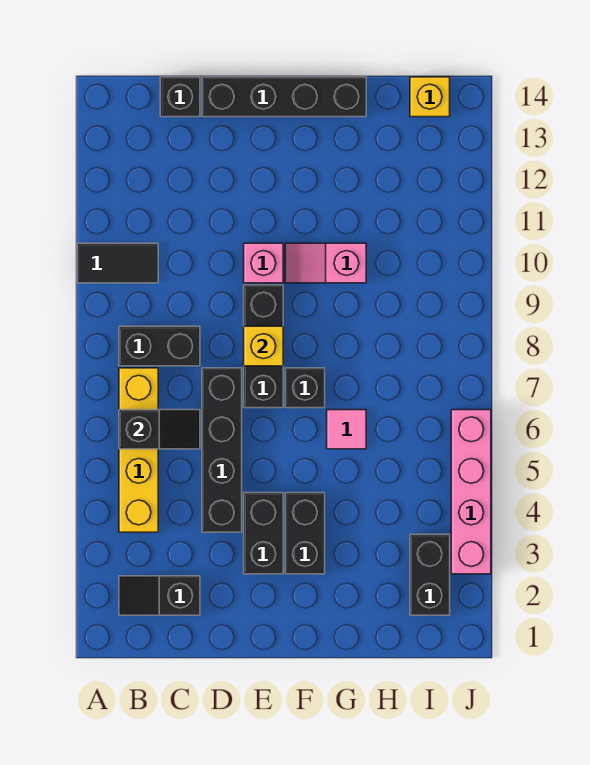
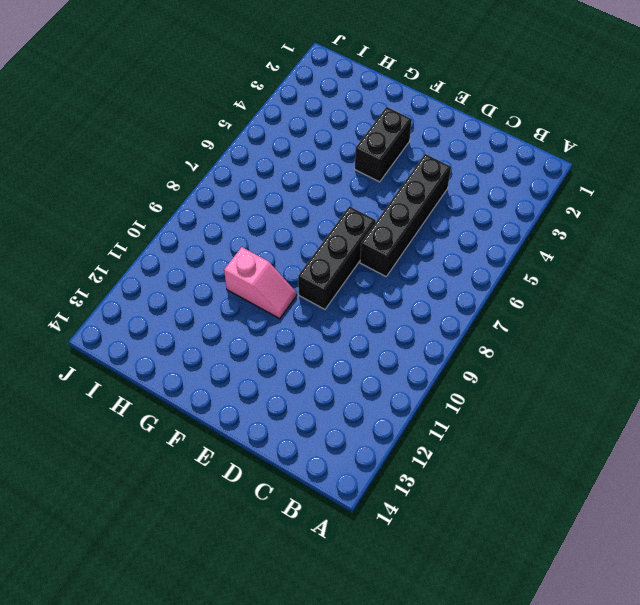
none -> black tile A10:B10 level 1
none -> black slope B2:C2 level 1 top C
none -> yellow brick B4:B7 level 1

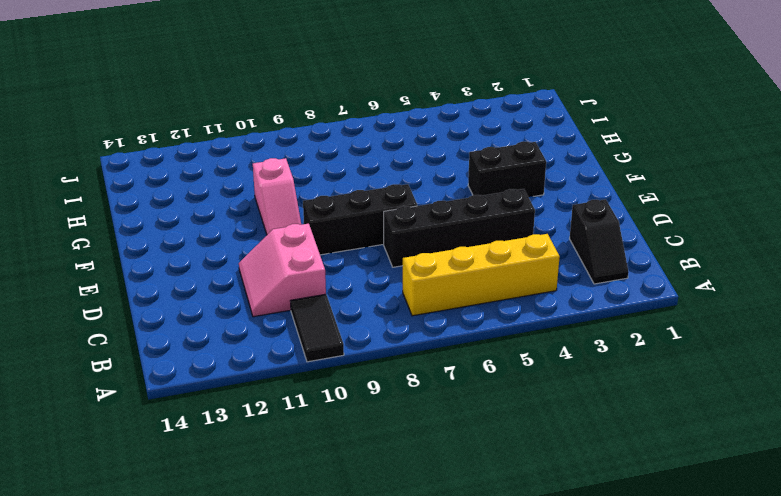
pink slope C10:D11 level 1 top 10 -> none
none -> black brick B8:C8 level 1
none -> black brick C14 level 1
none -> black brick D14:G14 level 1

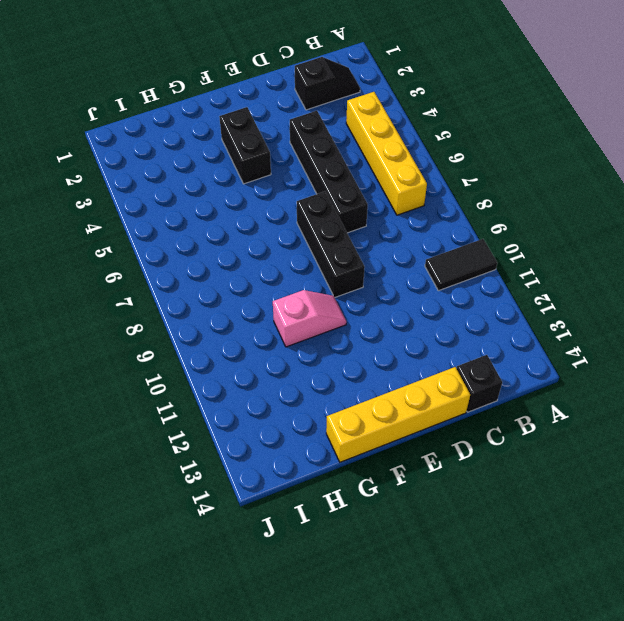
yellow brick D14:G14 level 1 -> black brick D14:G14 level 1
none -> black brick B8:C8 level 1
none -> black brick E3:E4 level 1
none -> pink brick E10 level 1

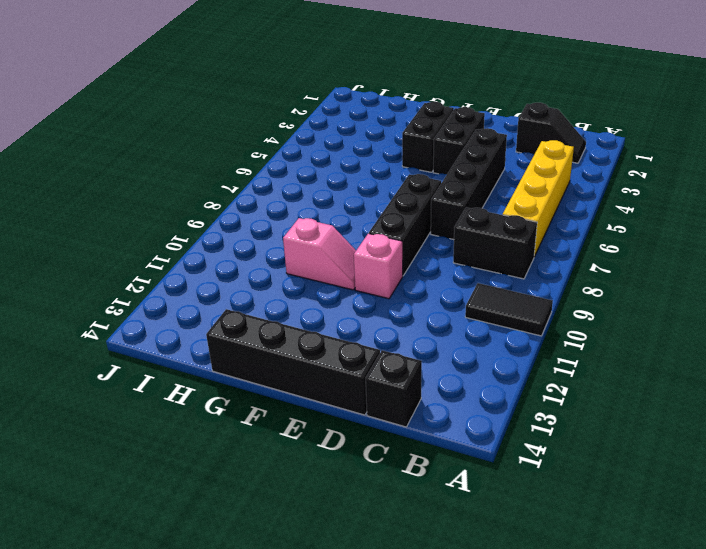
none -> black brick F7 level 1
none -> pink tile G6 level 1
none -> black brick I2:I3 level 1

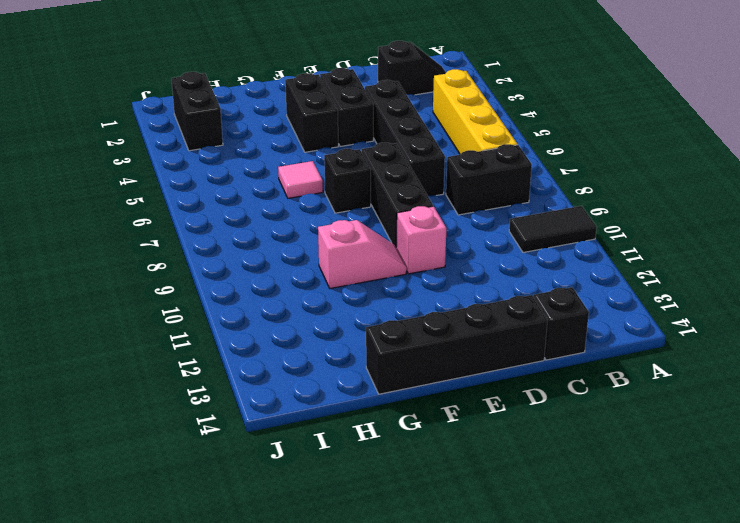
none -> yellow brick I14 level 1
none -> pink brick J3:J6 level 1
none -> black slope B6:C6 level 2 top B

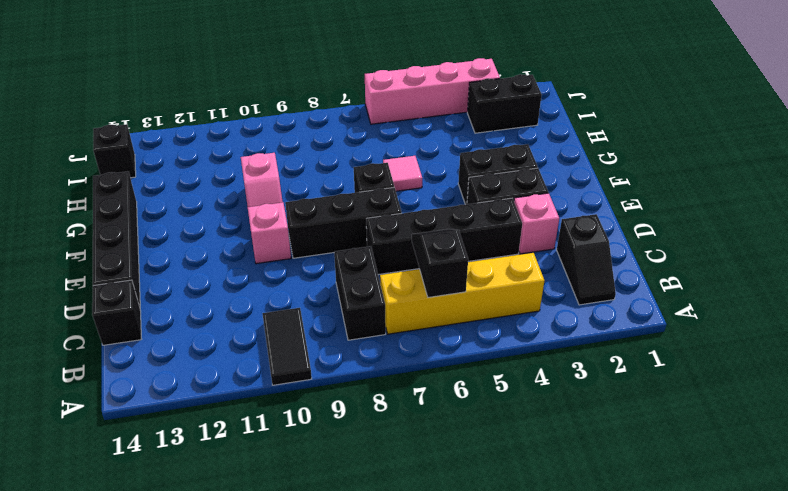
pink brick D3 level 1 -> none
black brick I14 level 1 -> yellow brick I14 level 1
none -> yellow brick E8 level 2

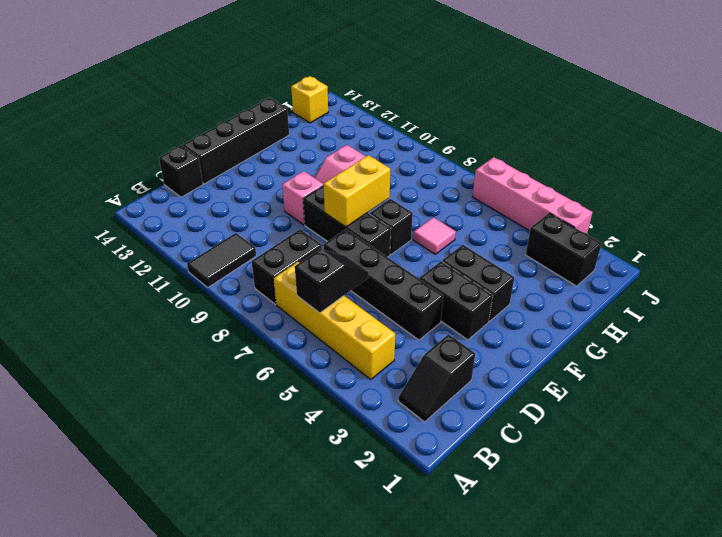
yellow brick E8:F8 level 2 -> yellow brick E8 level 2

